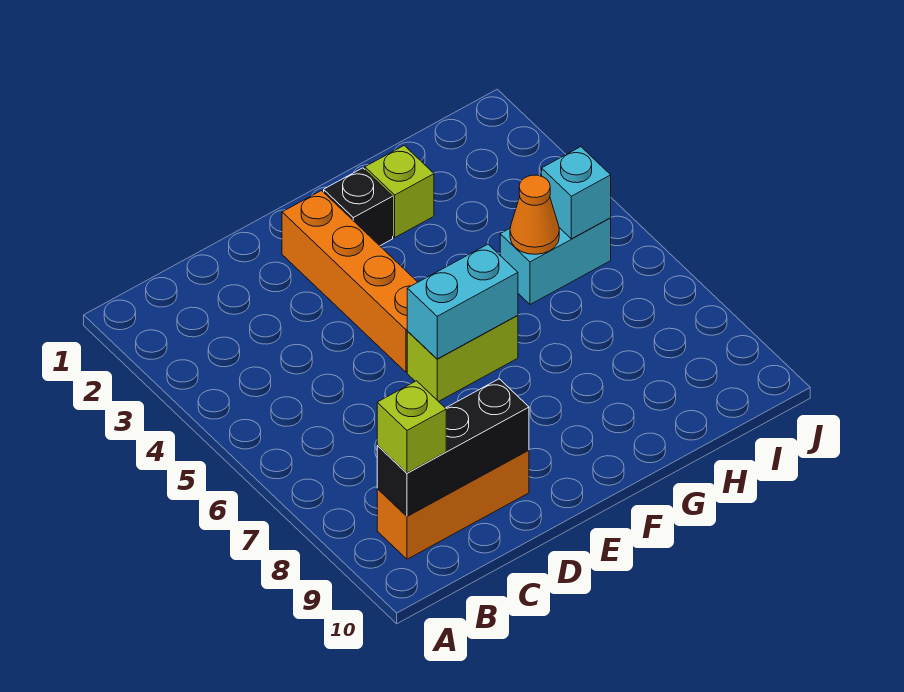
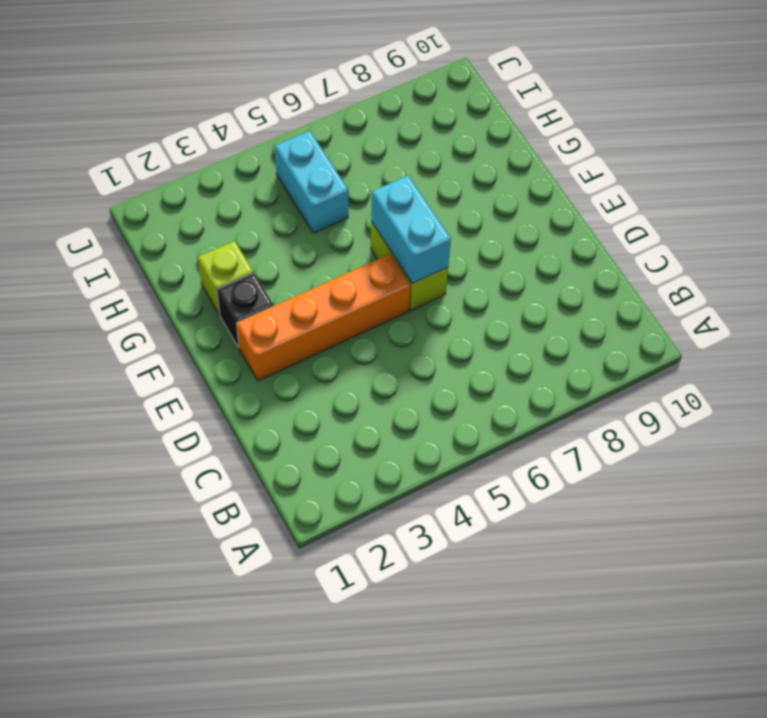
none -> orange brick B9:D9 level 1
none -> black brick B9:D9 level 2

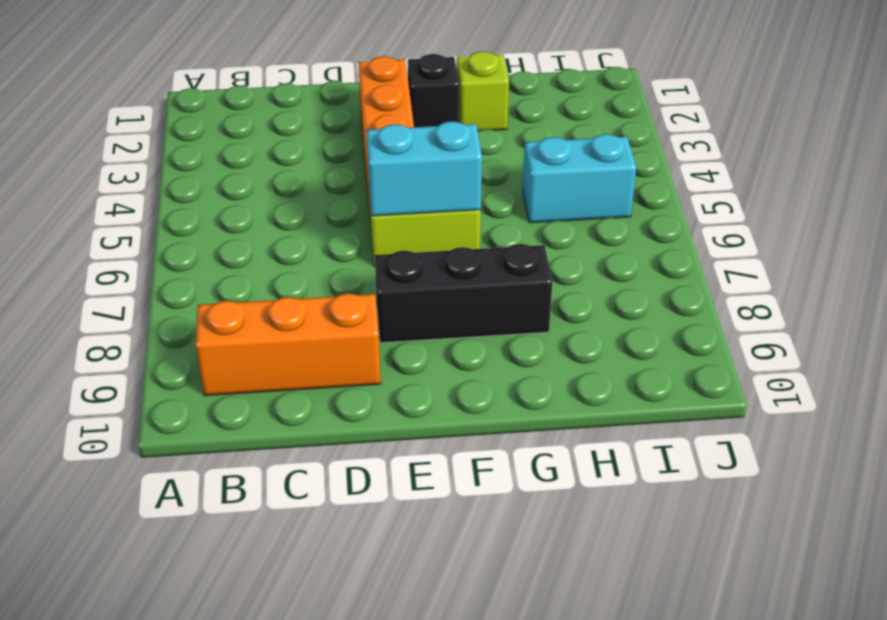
black brick E8:G8 level 1 -> black brick B9:D9 level 2
none -> orange cone H5 level 2
none -> cyan brick I5 level 2

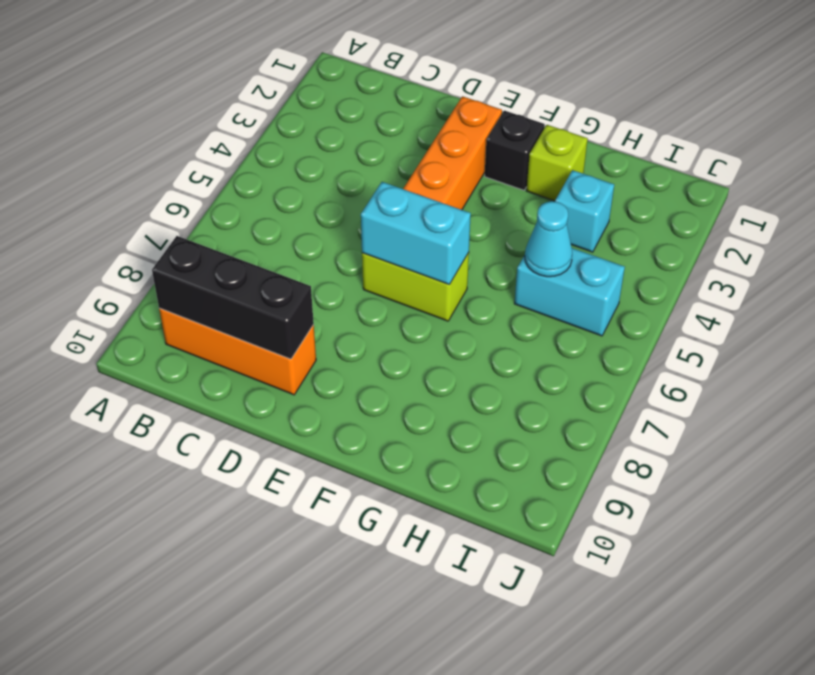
cyan brick H3 level 1 -> cyan brick I5 level 2
cyan cone H5 level 2 -> orange cone H5 level 2
none -> lime brick B9 level 3

